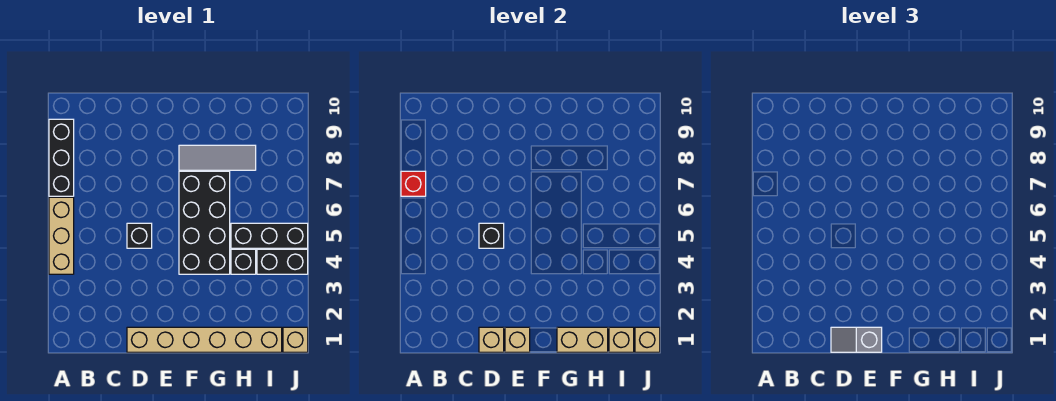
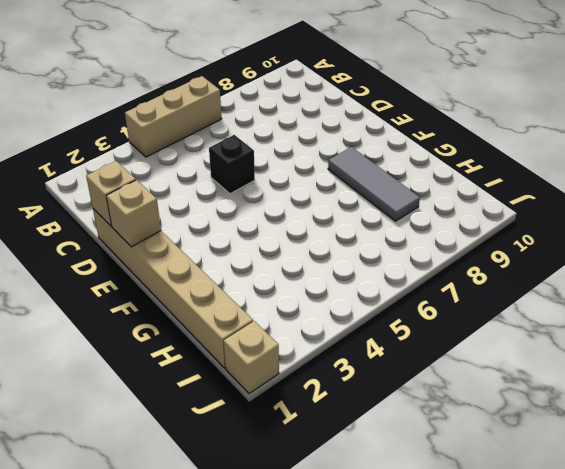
none -> black brick A7:A9 level 1
none -> black brick F4:G7 level 1
none -> black brick H4 level 1

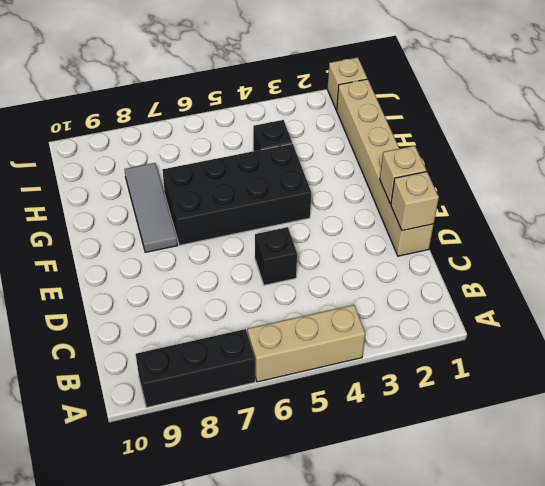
none -> black brick H5:J5 level 1
none -> black brick I4:J4 level 1
none -> red brick A7 level 2

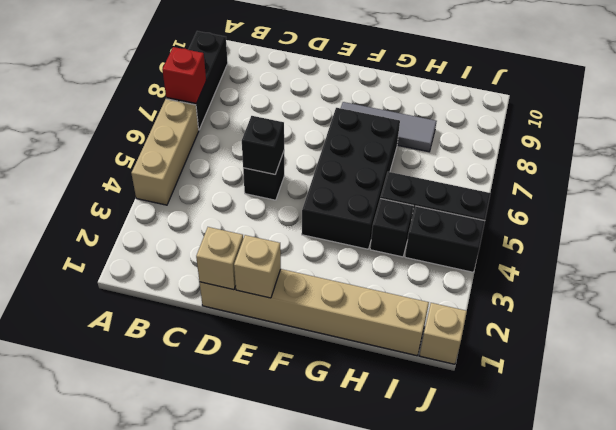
none -> tan brick G1:H1 level 2
none -> tan brick I1 level 2
none -> tan brick J1 level 2

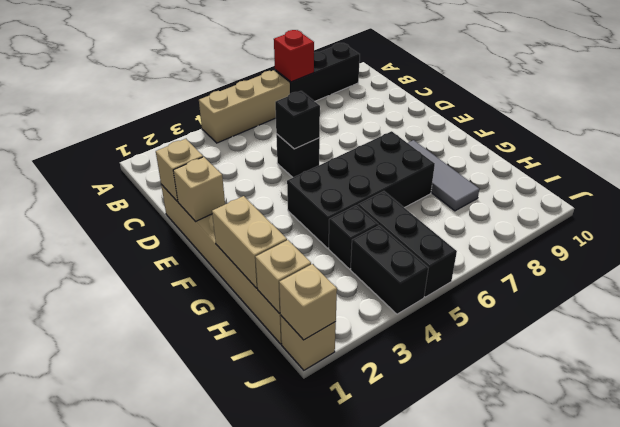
none -> grey slope D1:E1 level 3 top E

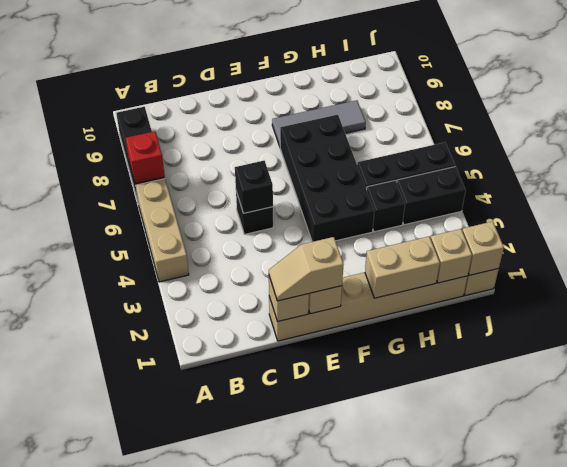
tan slope D1:E1 level 3 top E -> grey slope D1:E1 level 3 top E

